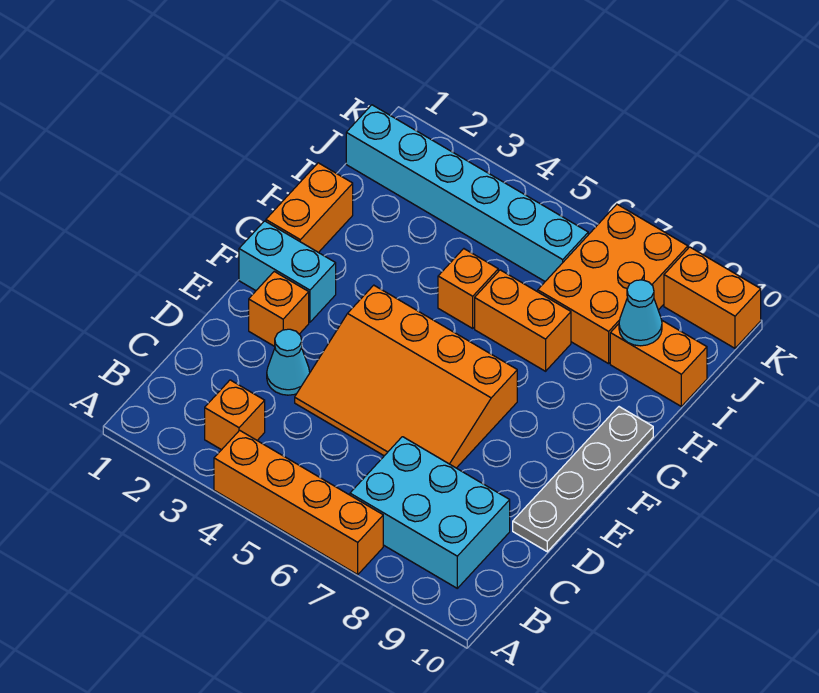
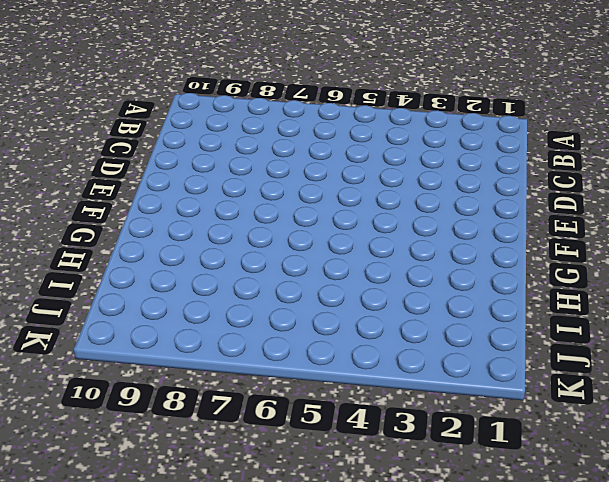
none -> orange brick A4:A7 level 1
none -> orange brick B3 level 1
none -> cyan brick B7:C9 level 1

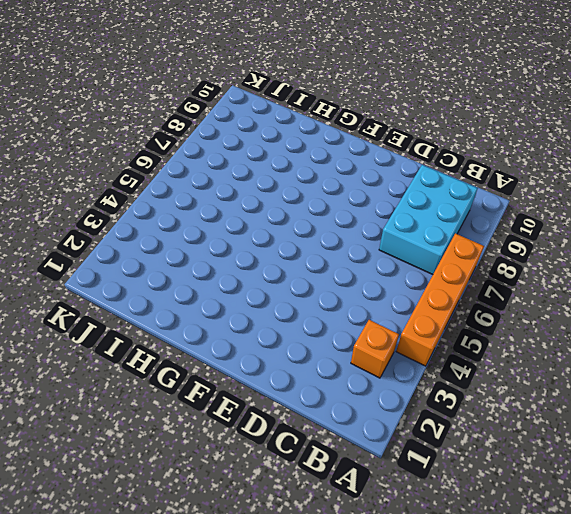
none -> cyan cone D3 level 1
none -> orange slope D4:F7 level 1 top F
none -> grey plate D10:G10 level 1

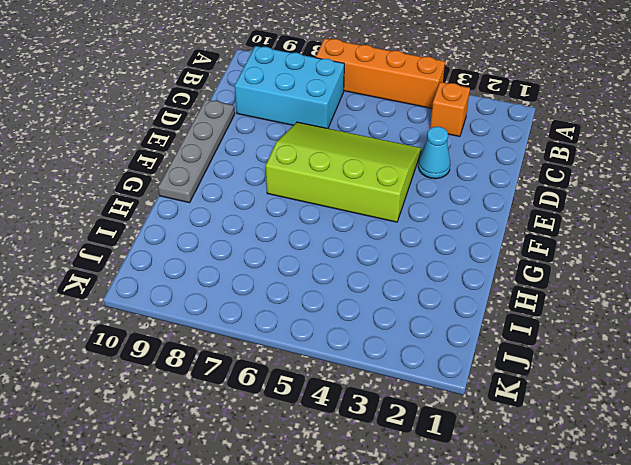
lime slope D4:F7 level 1 top F -> orange slope D4:F7 level 1 top F
none -> orange brick E2 level 1
none -> cyan brick F1:F2 level 1
none -> orange brick G1:H1 level 1

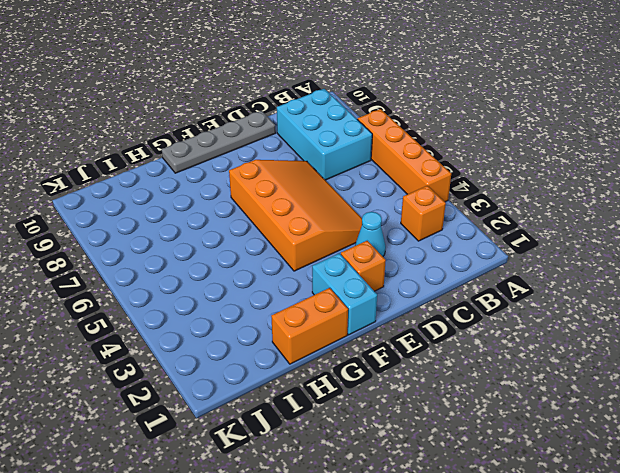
none -> orange brick H5 level 1
none -> orange brick H6:H7 level 1
none -> orange brick I7:K8 level 1

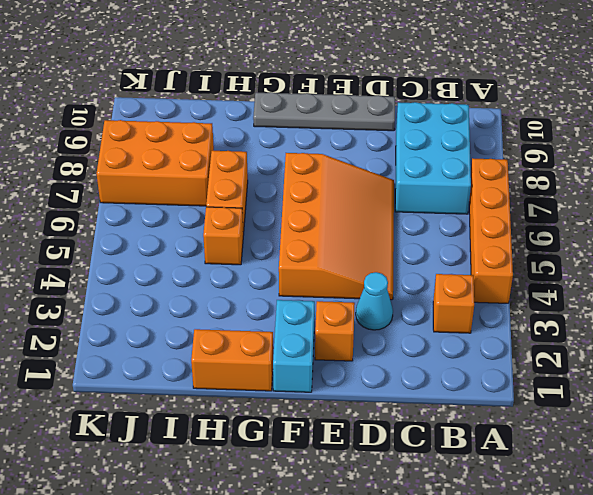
none -> orange brick I9:I10 level 1
none -> cyan brick J1:J6 level 1
none -> orange brick K9:K10 level 1

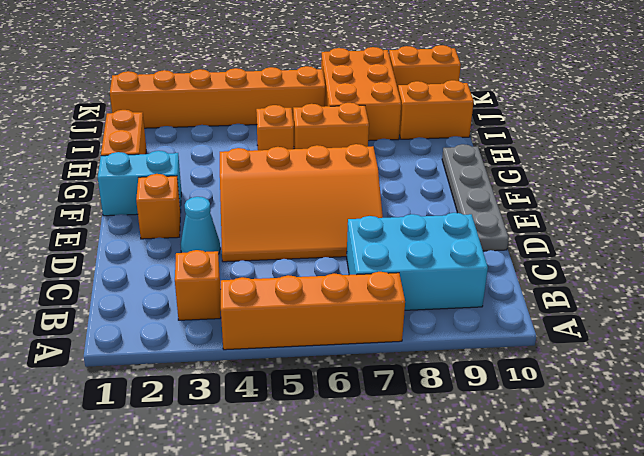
orange brick J1:J6 level 1 -> cyan brick J1:J6 level 1
none -> cyan cone I9 level 2

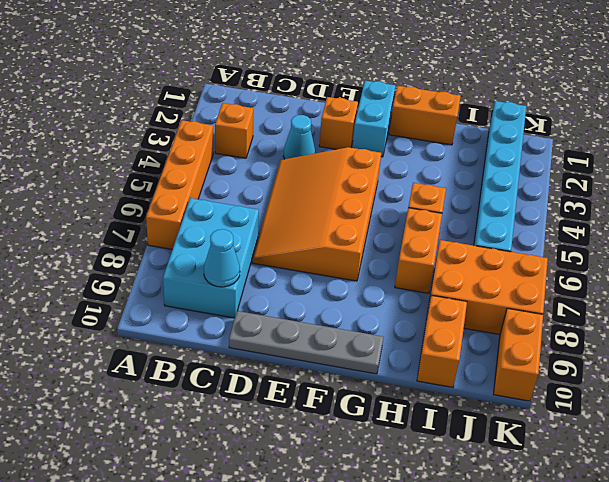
cyan cone C9 level 2 -> cyan cone I9 level 2

